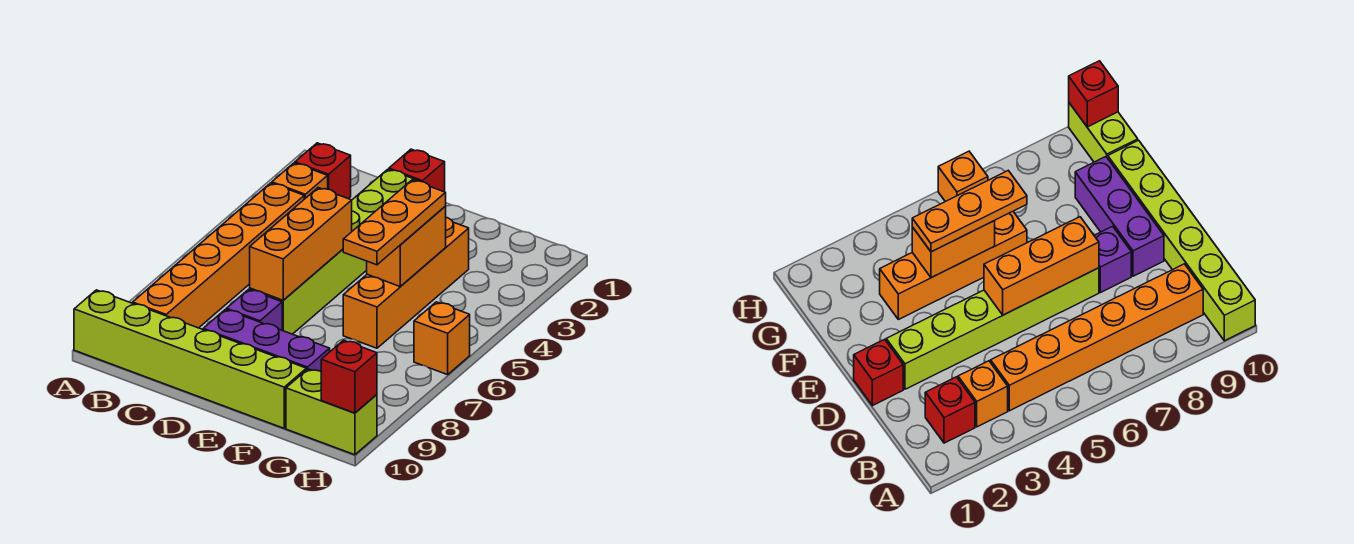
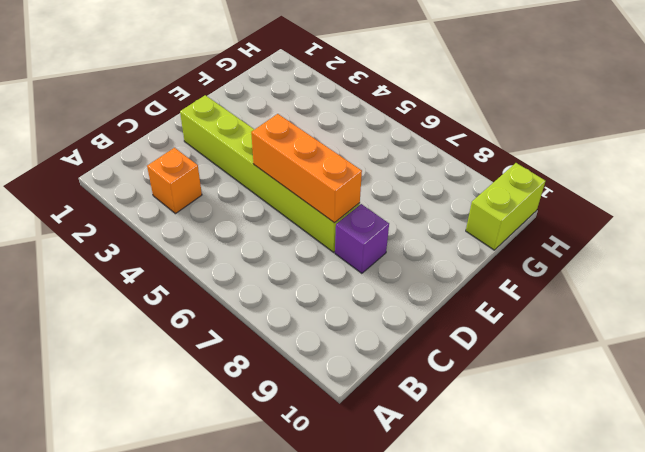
none -> lime brick A10:F10 level 1
none -> red brick B2 level 1
none -> orange brick B4:B9 level 1

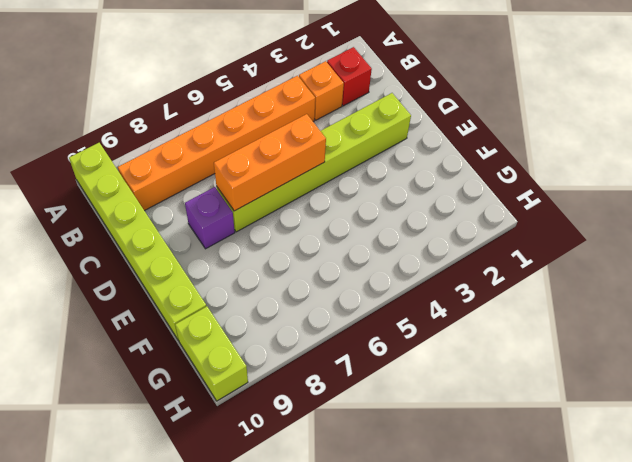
none -> red brick D1 level 1
none -> purple brick D9:F9 level 1
none -> orange brick F3:F6 level 1

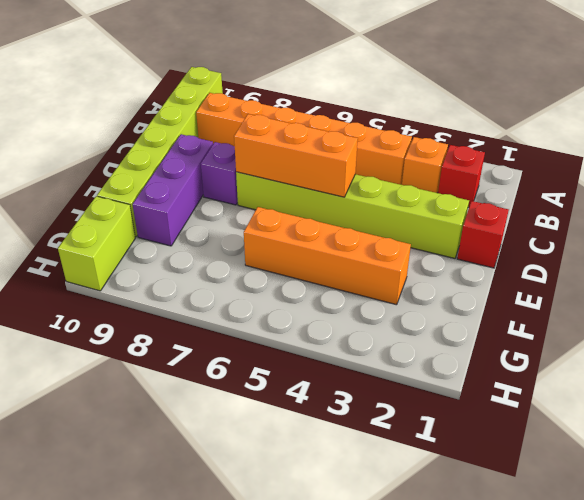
none -> orange brick H6 level 1
none -> orange brick F4:F5 level 2
none -> red brick H10 level 2

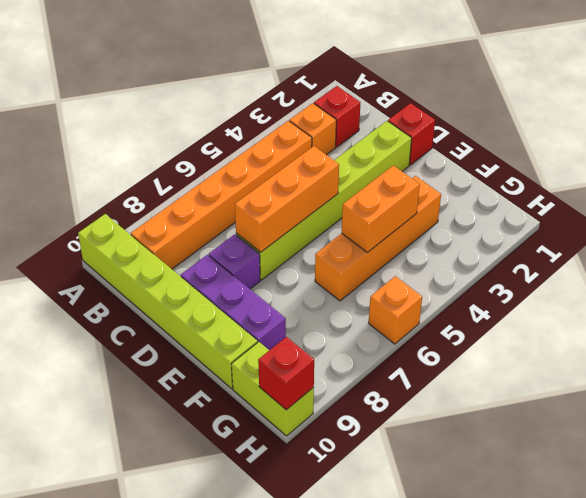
none -> orange plate F4:F6 level 3

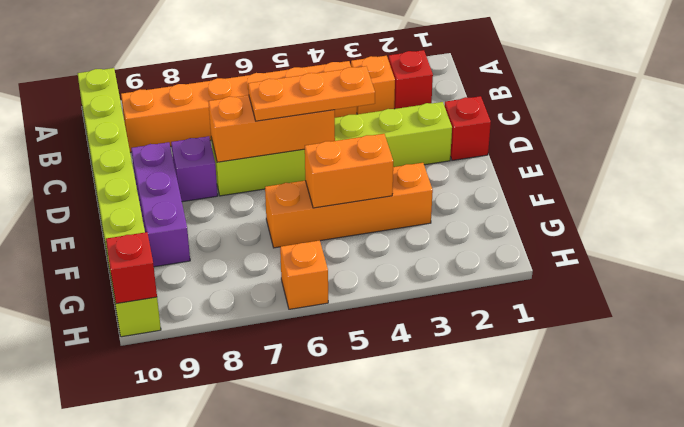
orange plate D4:D6 level 3 -> orange plate F4:F6 level 3

